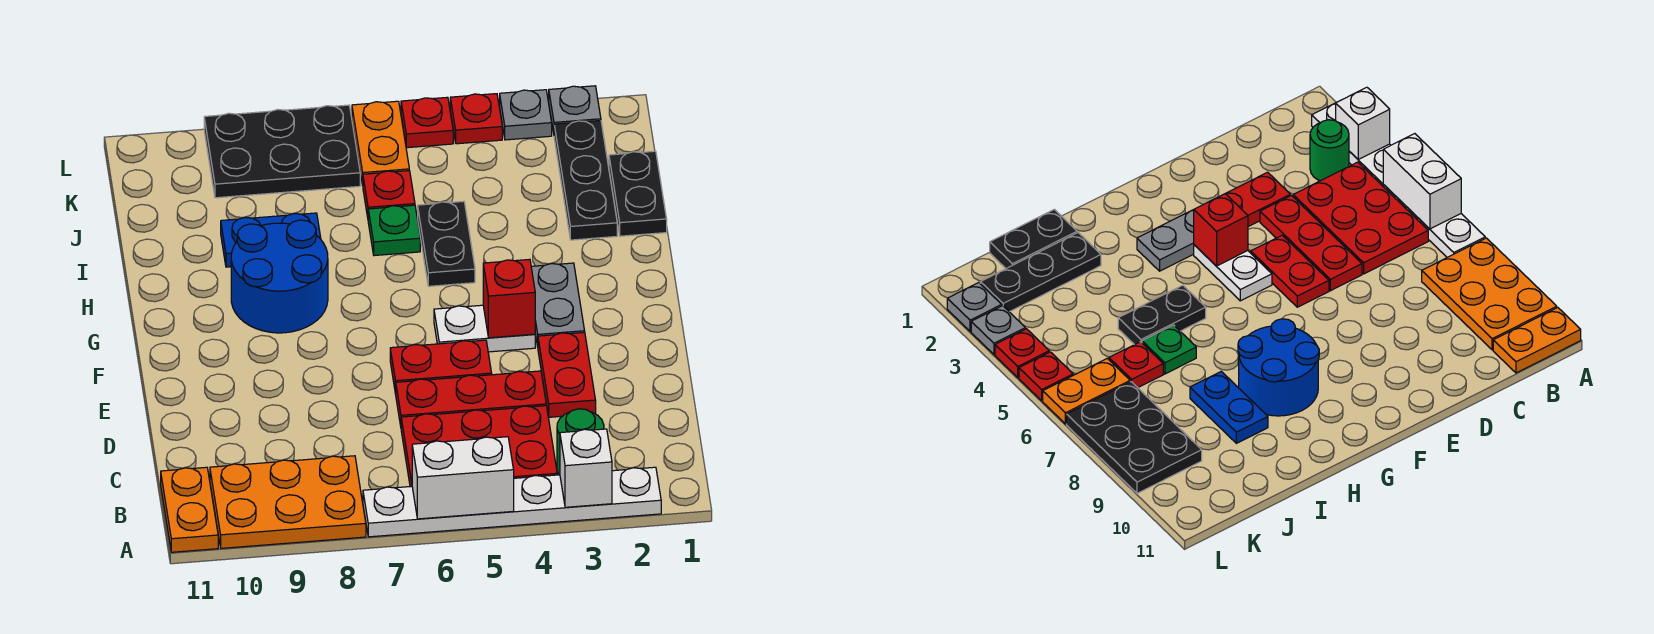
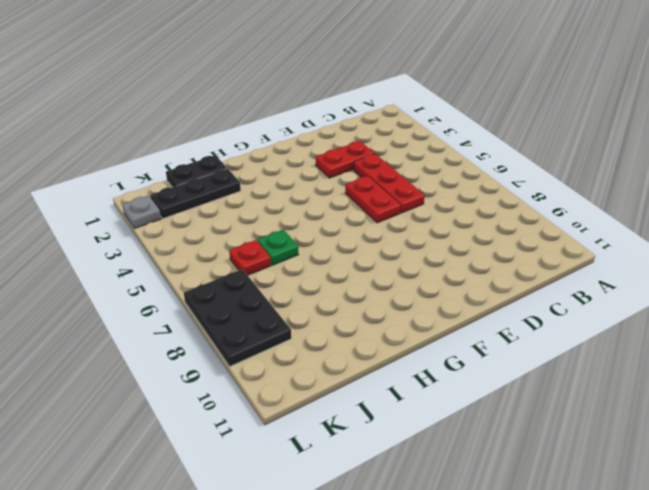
none -> white plate A2:A7 level 1
none -> orange plate A8:B10 level 1
none -> orange plate A11:B11 level 1

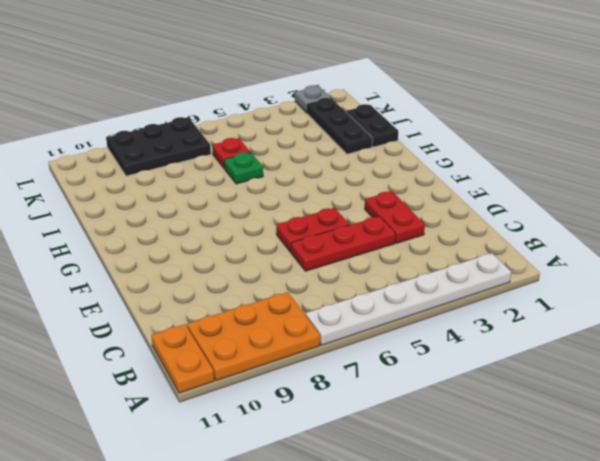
none -> green round brick B3 level 1
none -> red plate B4:C6 level 1
none -> grey plate F3:G3 level 1

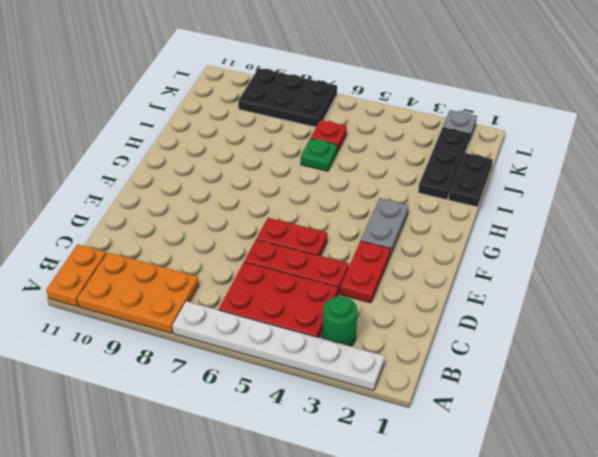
none -> white plate F4:F5 level 1
none -> blue round brick G8:H9 level 1
none -> black plate H5:I5 level 1

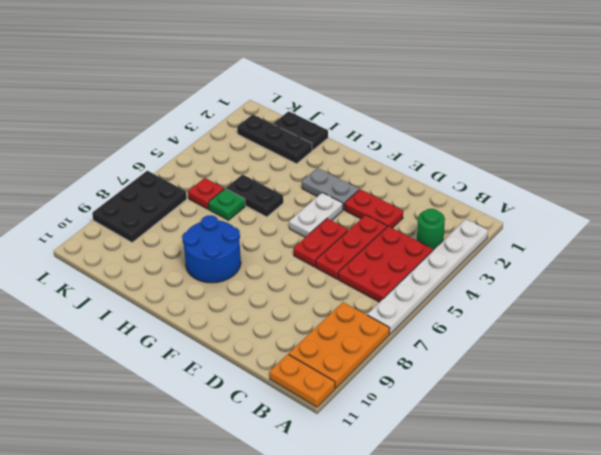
none -> blue plate I8:I9 level 1
none -> orange plate K6:L6 level 1
none -> grey plate L2 level 1

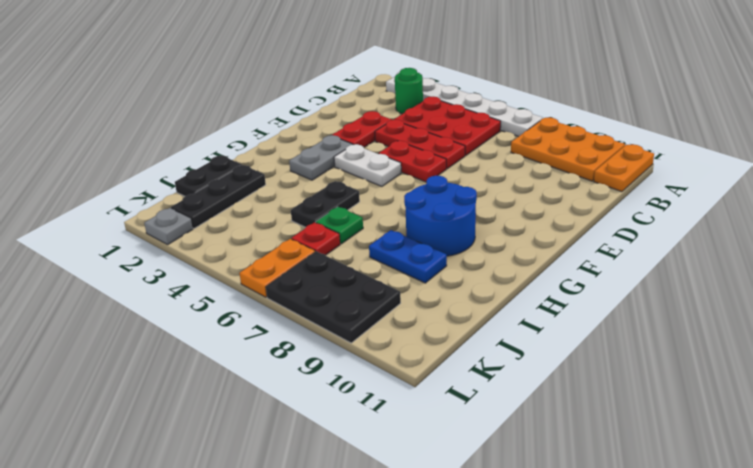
none -> grey plate L3 level 1
none -> red plate L4 level 1
none -> red plate L5 level 1

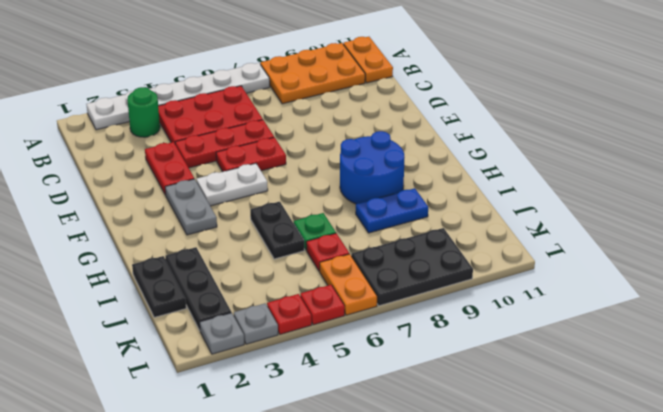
none -> white brick A3 level 2
none -> white brick A5:A6 level 2
none -> red brick F4 level 2

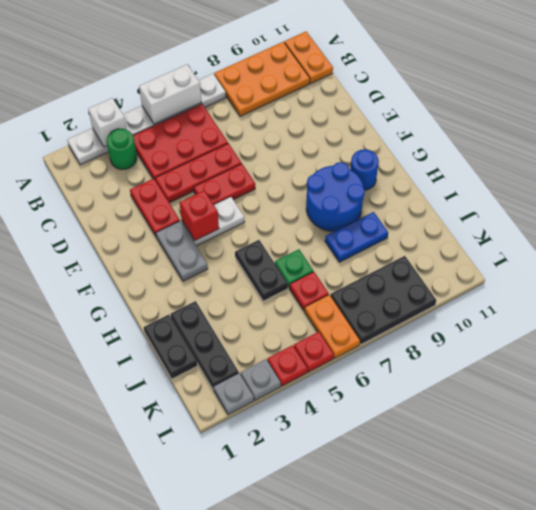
blue round brick G10 level 1 -> none

